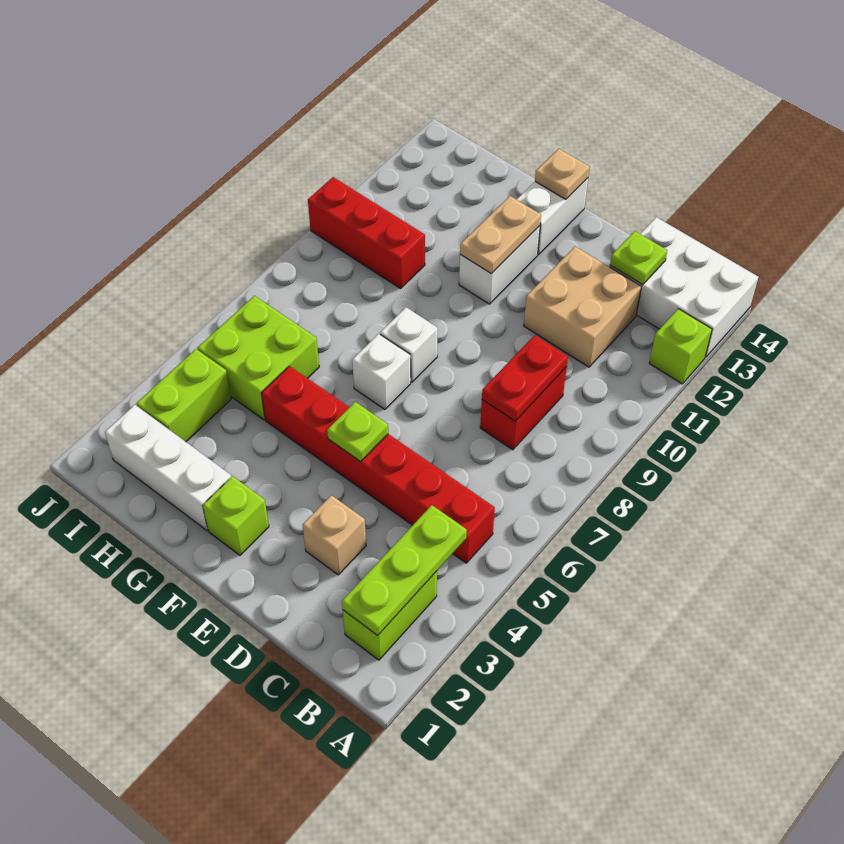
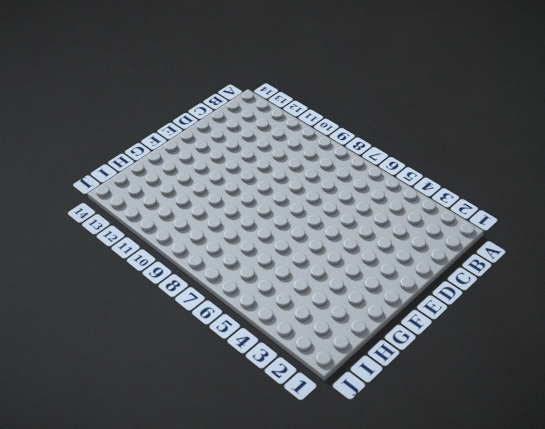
none -> lime brick A12 level 1
none -> white brick A13:C14 level 1
none -> lime brick B2:B3 level 1

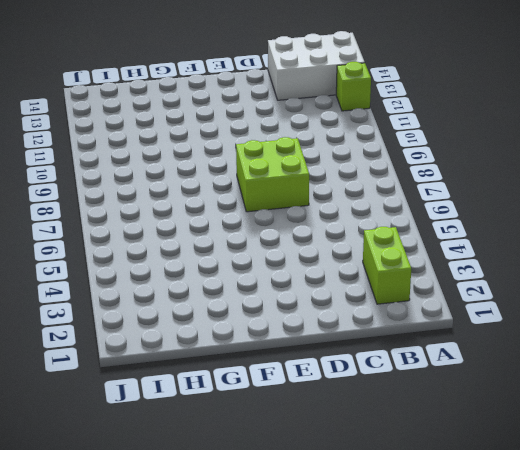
lime brick D7:E8 level 1 -> lime brick H5:I6 level 1
none -> red brick B5:G5 level 1
none -> red brick C8:C9 level 1
none -> tan brick C11:D12 level 1

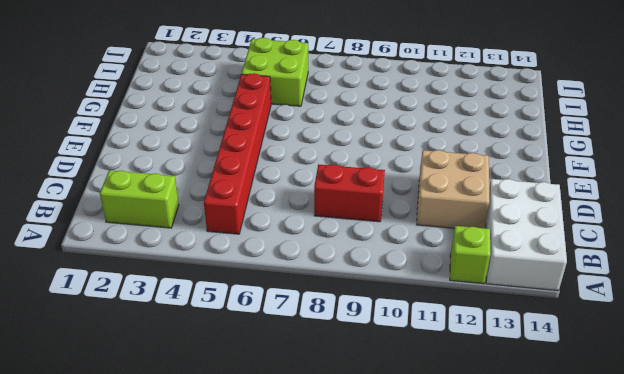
none -> tan brick D3 level 1
none -> lime brick F2 level 1
none -> white brick F7 level 1

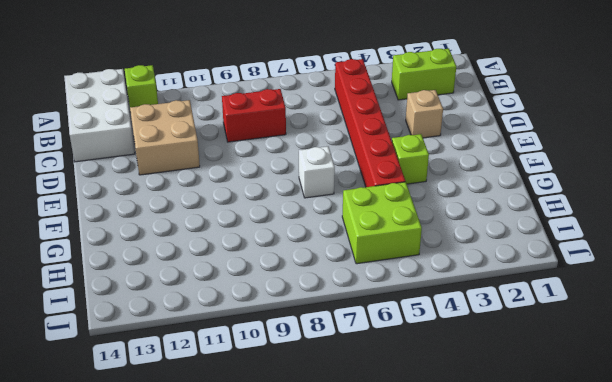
lime brick F4 level 1 -> lime brick F2 level 1
none -> white brick F8 level 1
none -> white brick F11:F12 level 1
none -> white brick F13:F14 level 1

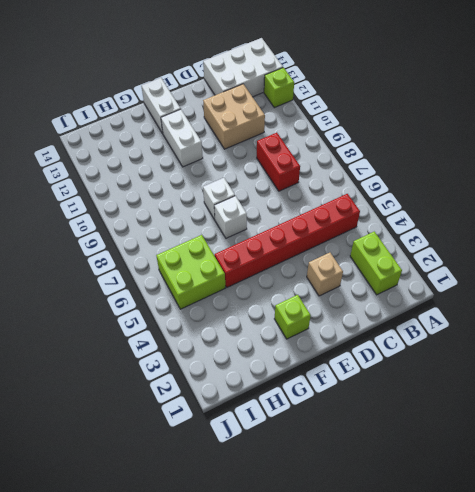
none -> white brick G2:I2 level 1
none -> red brick H10:J10 level 1
none -> lime brick I3:I4 level 1

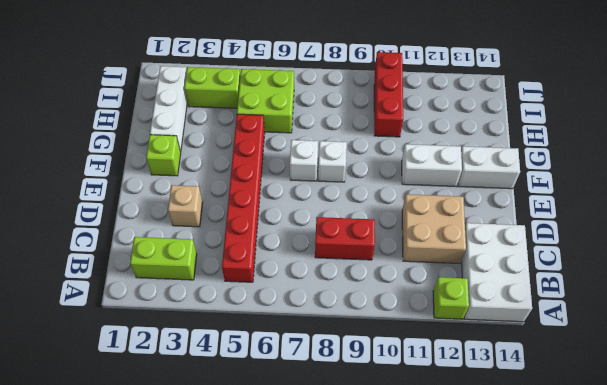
none -> lime plate B2:B4 level 2
none -> red plate C8:C9 level 2
none -> lime plate C13 level 2

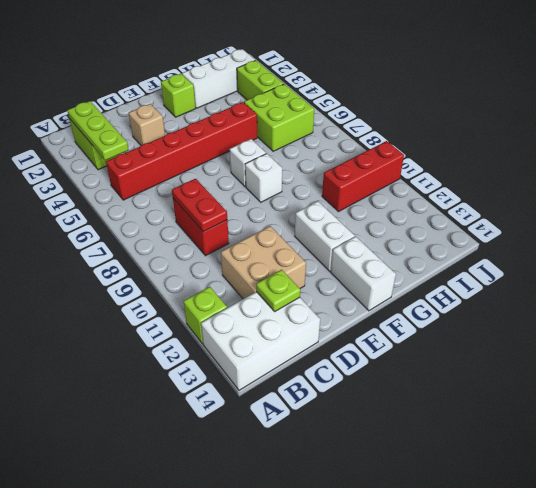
none -> lime plate E5 level 2
none -> tan plate F11:F12 level 2
none -> tan plate F14 level 2

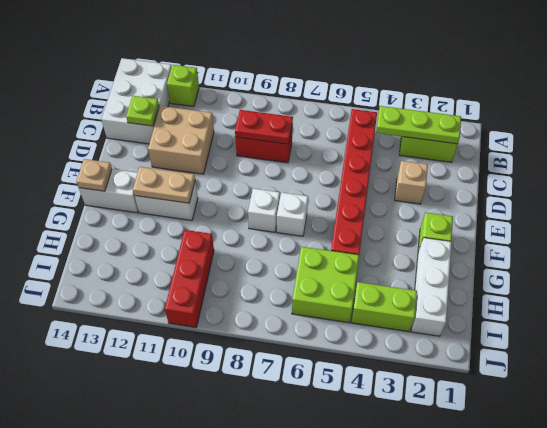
none -> lime plate E5 level 2

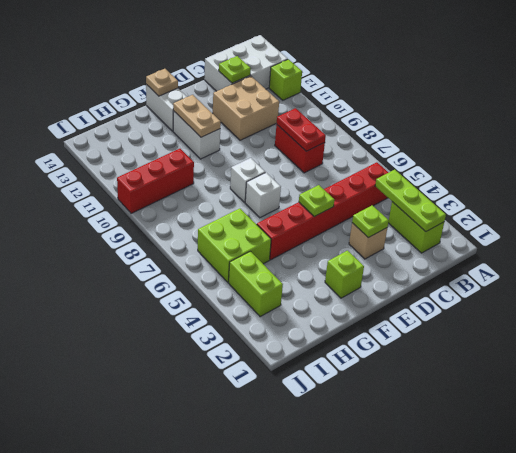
lime plate D3 level 2 -> none
none -> white brick G2:I2 level 1

